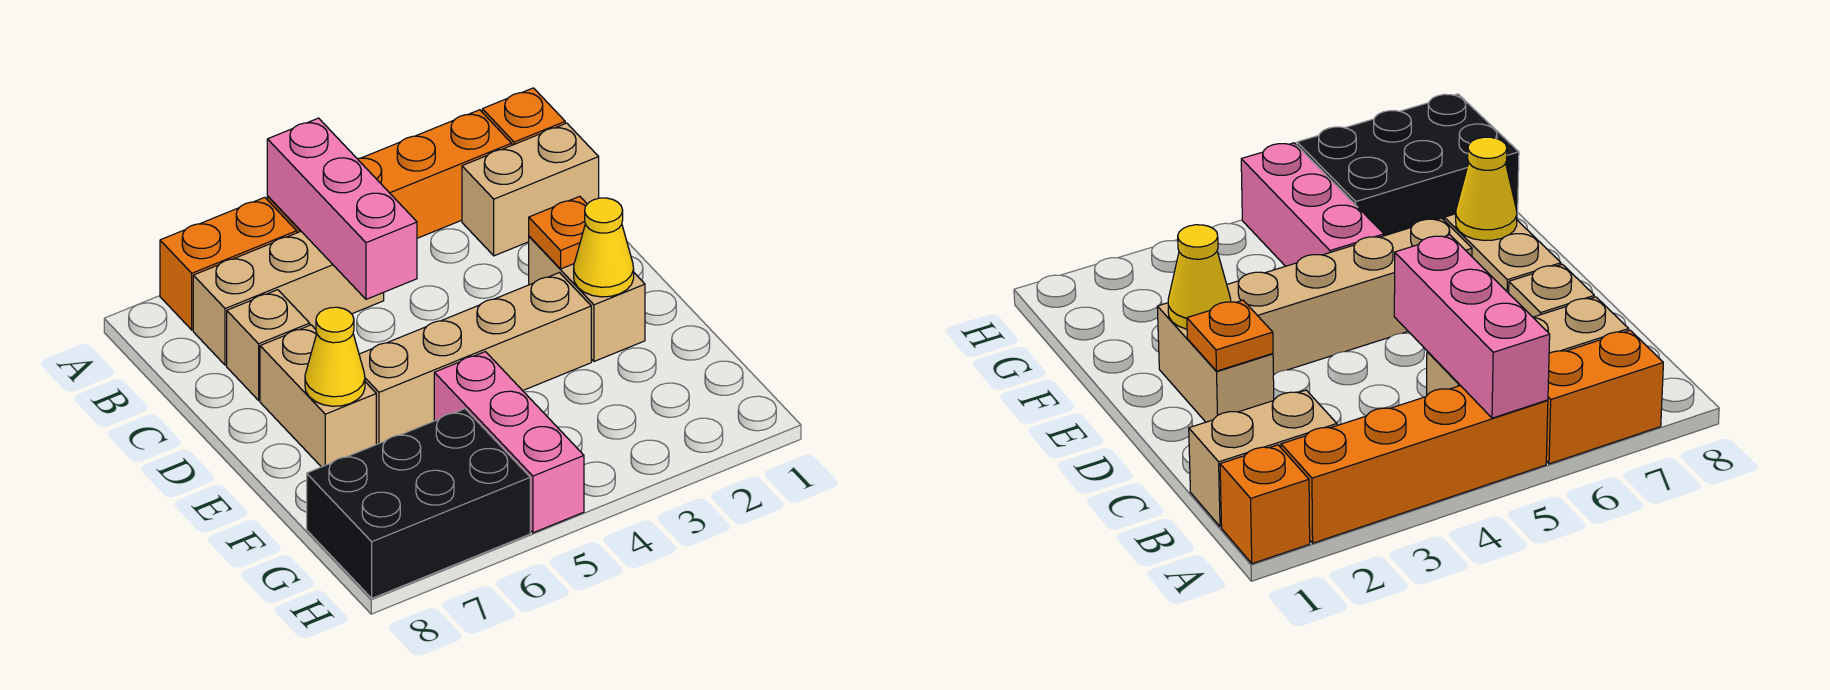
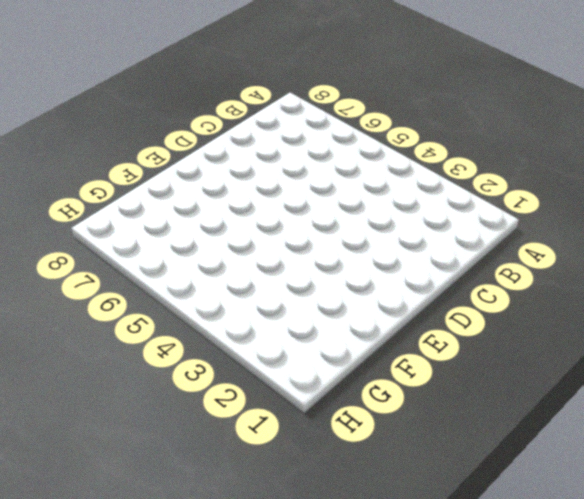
none -> orange brick A1 level 1
none -> orange brick A2:A5 level 1
none -> orange brick A6:A7 level 1

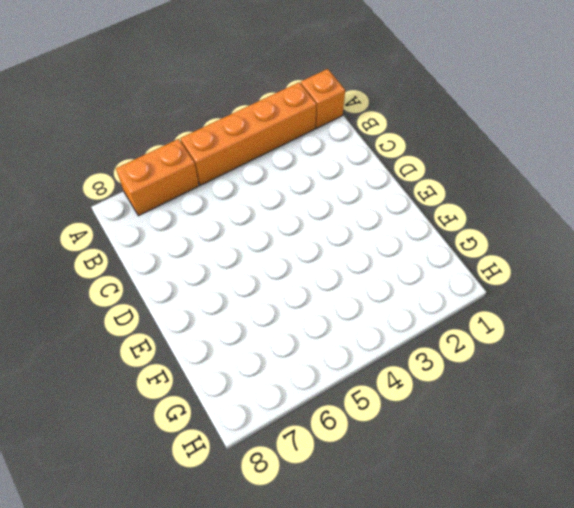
none -> tan brick B1:B2 level 1
none -> tan brick B5:B7 level 1
none -> tan brick C7 level 1

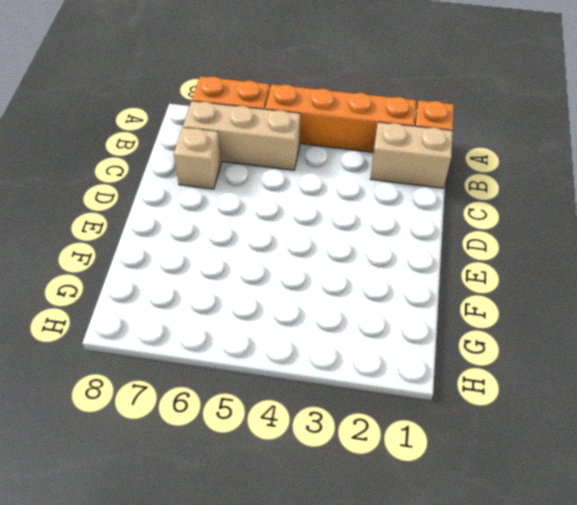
none -> tan brick D2:E2 level 1
none -> tan brick D7:E7 level 1
none -> tan brick E3:E6 level 1

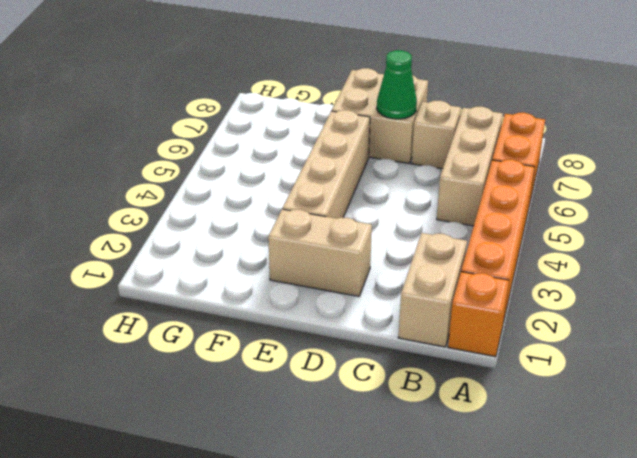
tan brick D7:E8 level 1 -> tan brick D7:E7 level 1
green cone D7 level 2 -> none
none -> pink brick F5:H5 level 1
none -> black brick G6:H8 level 1
none -> pink brick A5:C5 level 2

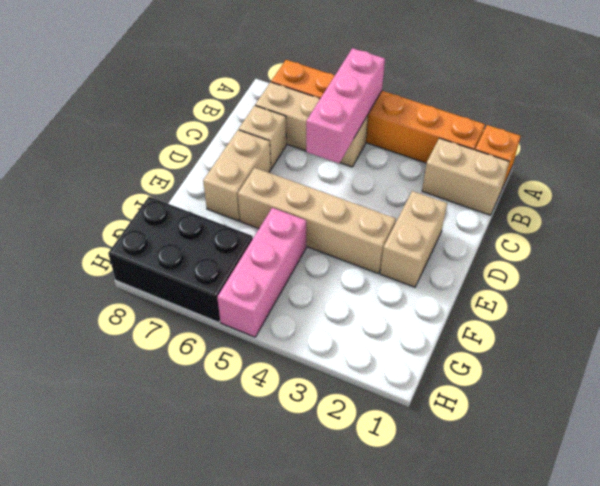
none -> orange plate D2 level 2
none -> yellow cone E2 level 2
none -> yellow cone E7 level 2

